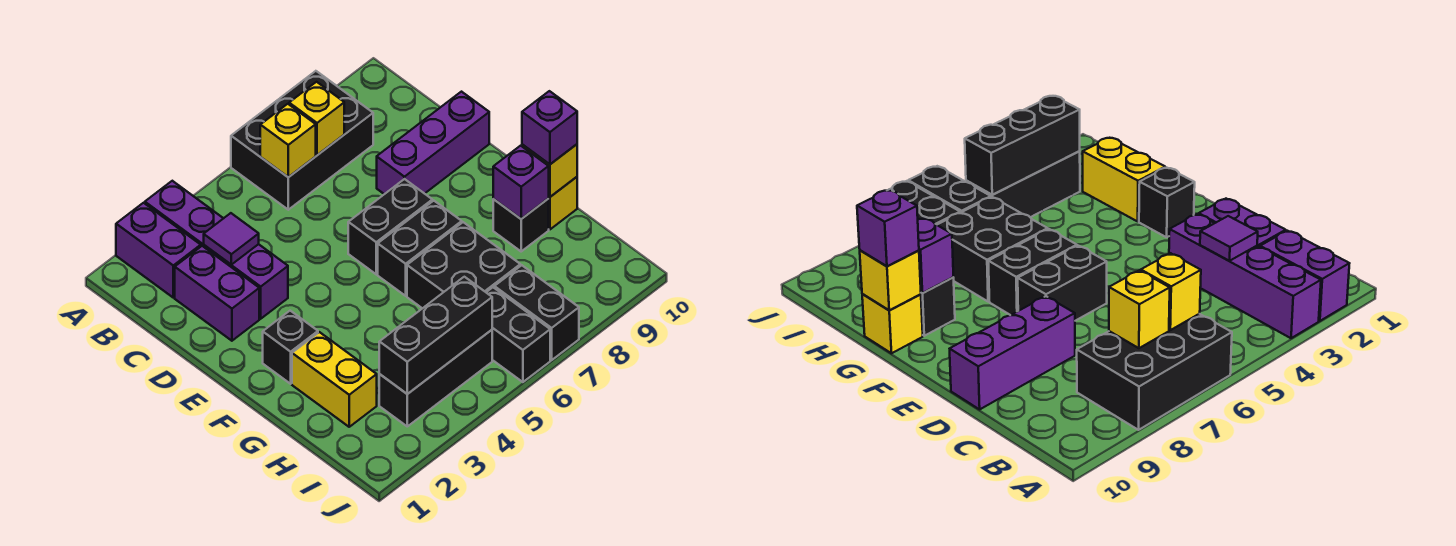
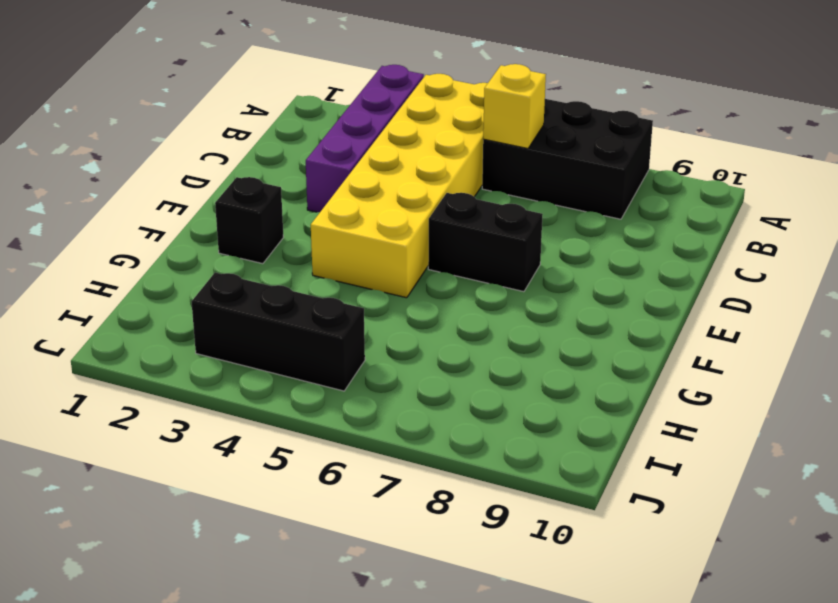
yellow brick A4:F5 level 1 -> none
none -> purple brick A2:B2 level 1
none -> purple brick C2:D2 level 1
none -> purple brick D8:D10 level 1

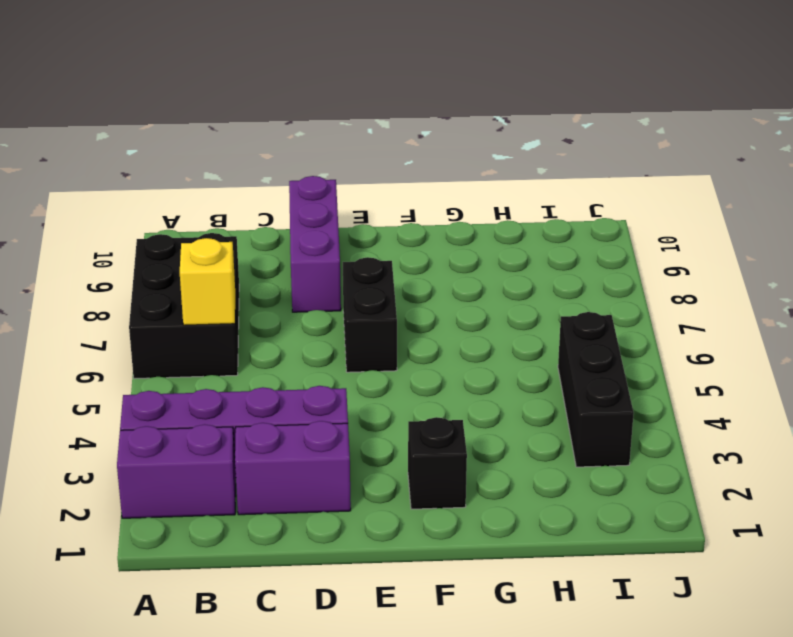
none -> black brick F6:F7 level 1
none -> yellow brick G2:H2 level 1
none -> black brick G6:H7 level 1

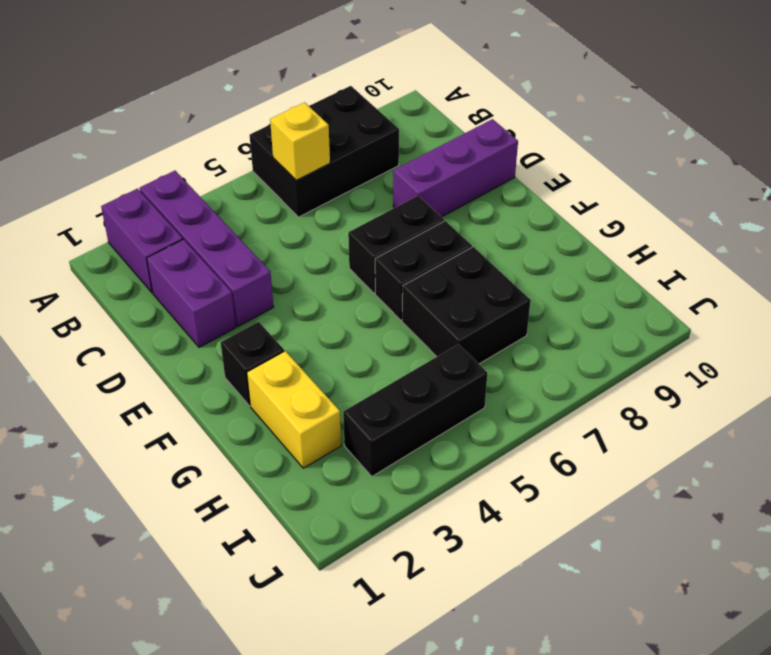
none -> black brick G9 level 1
none -> yellow brick G10 level 1
none -> black brick I6:J6 level 1

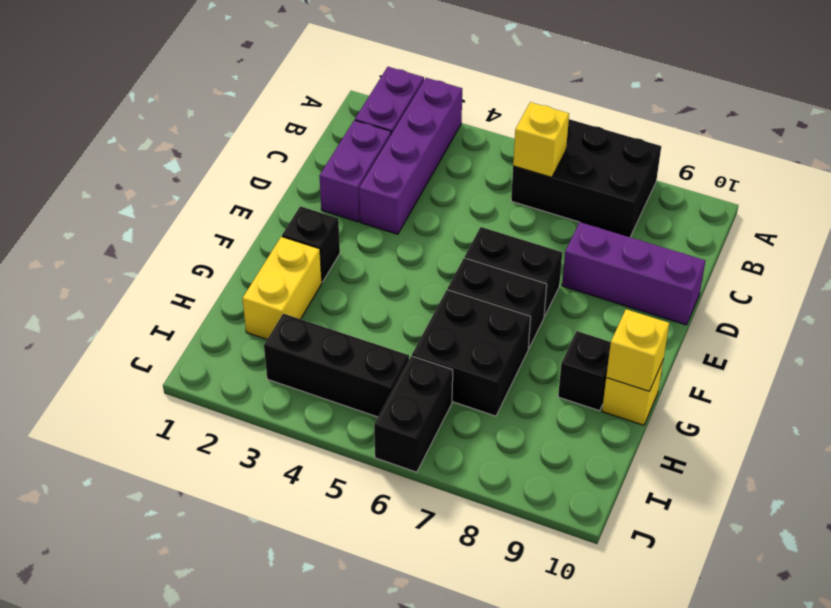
none -> black brick I7:J7 level 1
none -> yellow brick B7 level 2
none -> purple tile C3 level 2

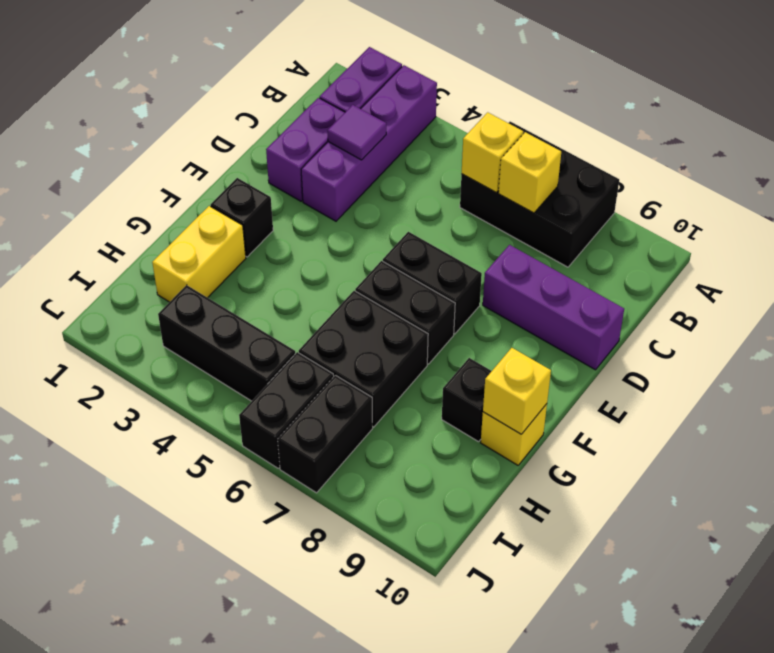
none -> purple brick G9 level 2
none -> black brick I3:I5 level 2
none -> purple brick G10 level 3

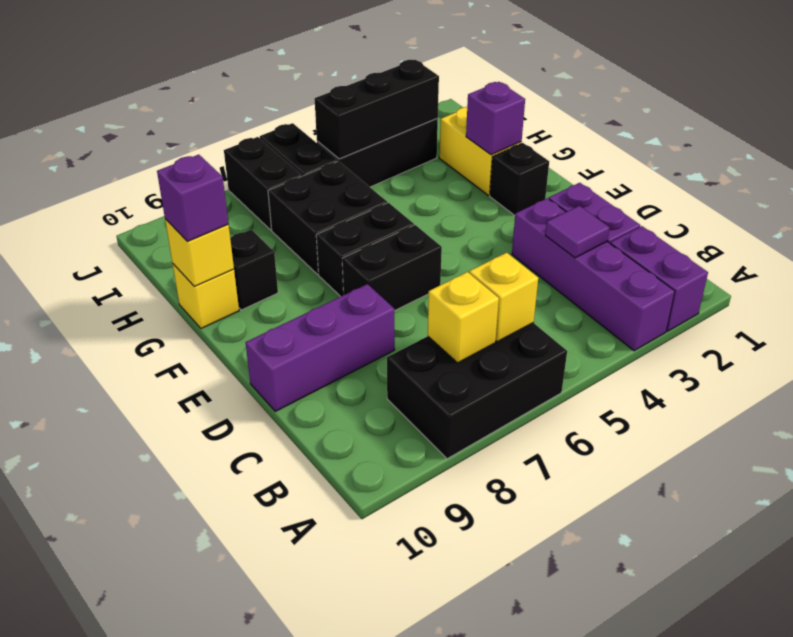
purple brick G2 level 2 -> purple brick G9 level 2

